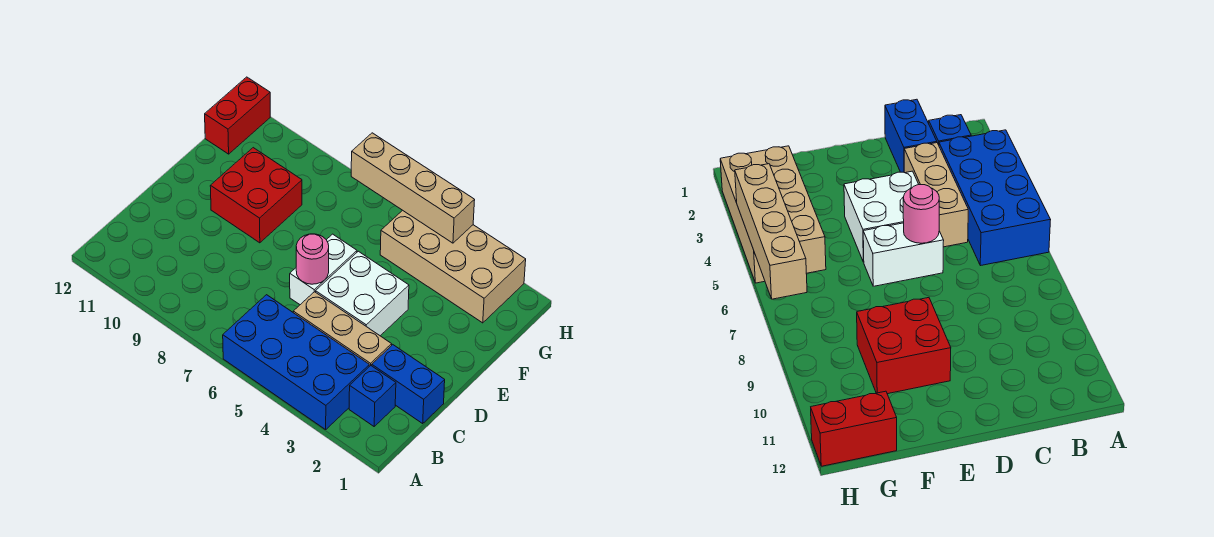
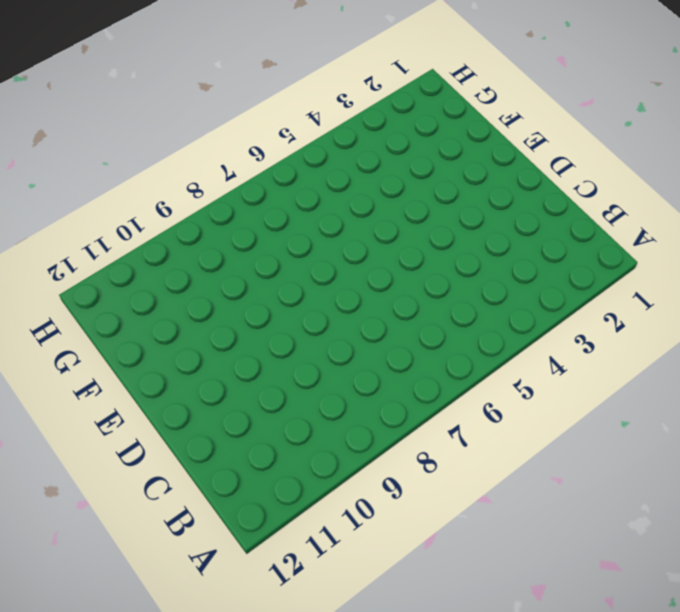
none -> blue brick A3:B6 level 1
none -> blue brick B2 level 1

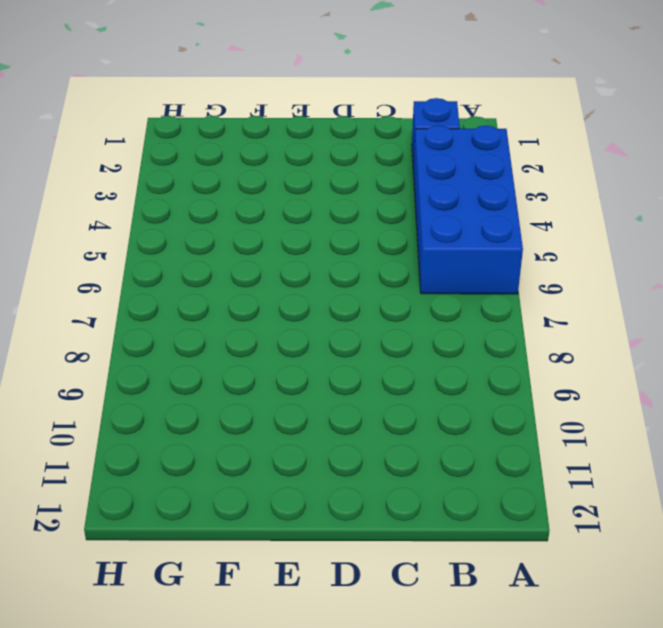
none -> blue brick C1:C2 level 1
none -> tan brick C3:C5 level 1

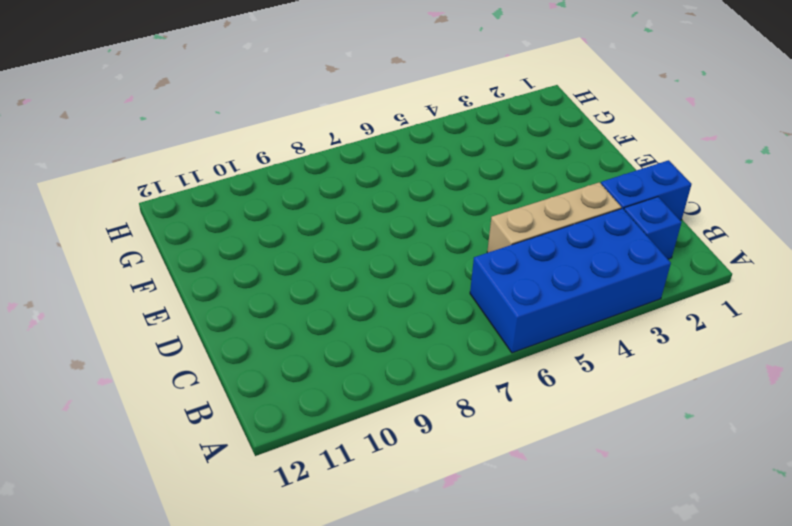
none -> white brick D4:E5 level 1
none -> white brick D6:E6 level 1

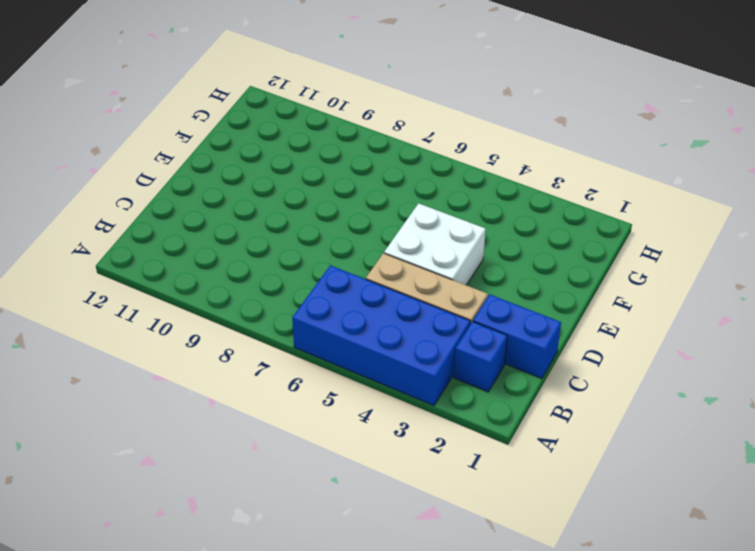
none -> white brick D6:E6 level 1
none -> red brick E9:F10 level 1

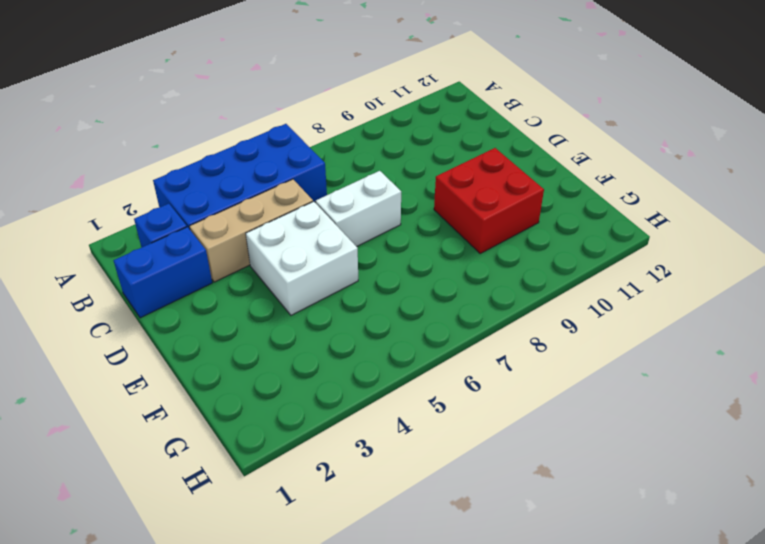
white brick D6:D7 level 1 -> white brick D6:E6 level 1
none -> tan brick G2:H5 level 1
none -> red brick G12:H12 level 1

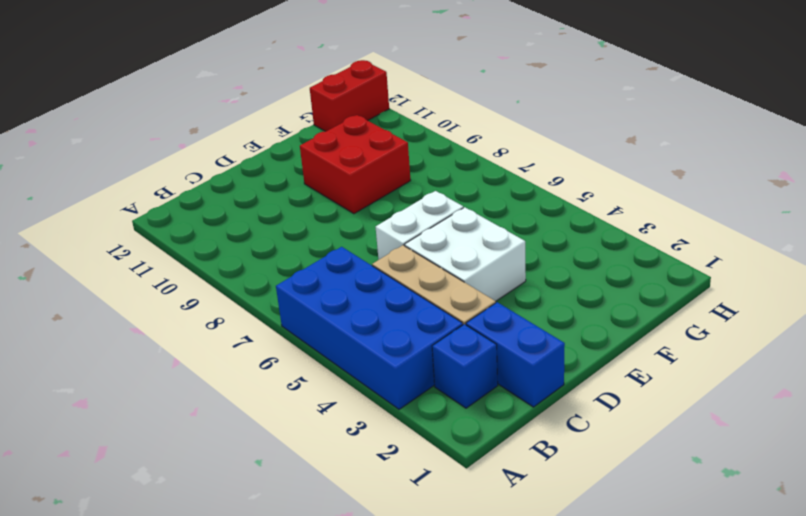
none -> tan brick G2:H5 level 1
none -> pink round brick D6 level 2

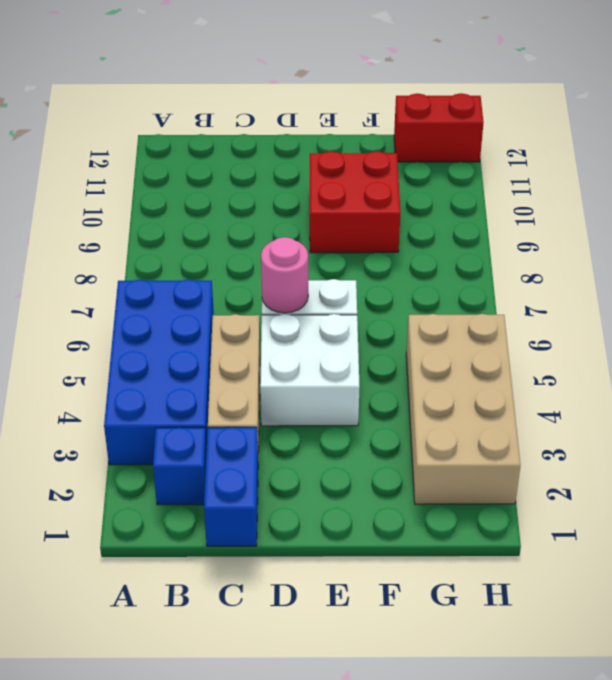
none -> tan brick H4:H7 level 2

